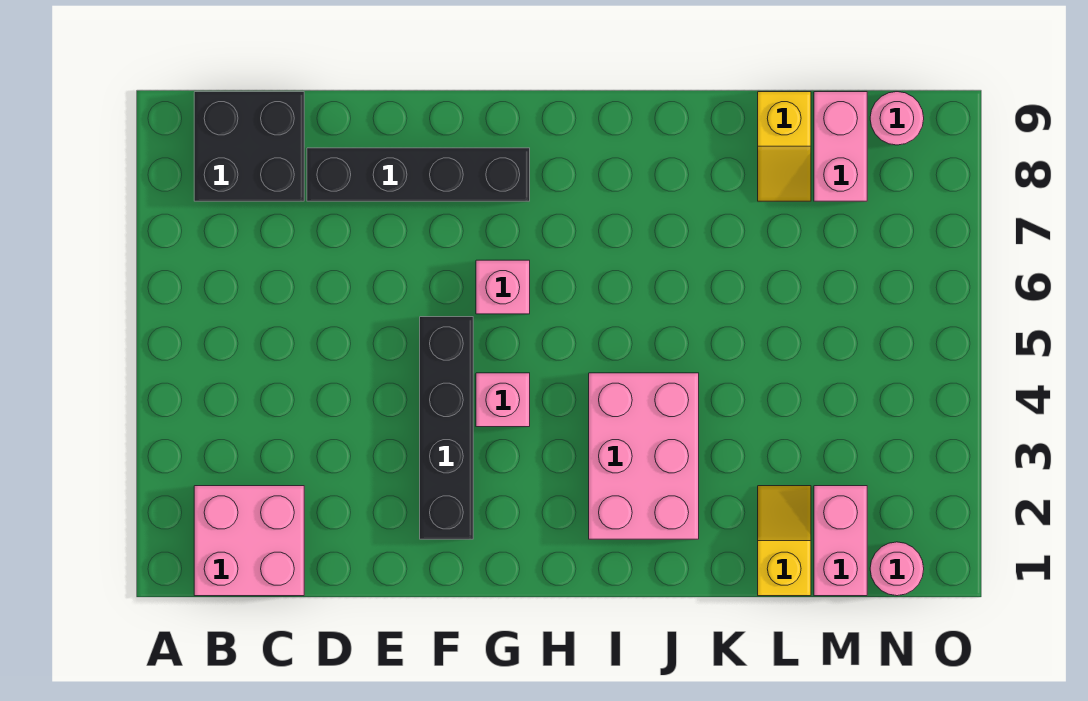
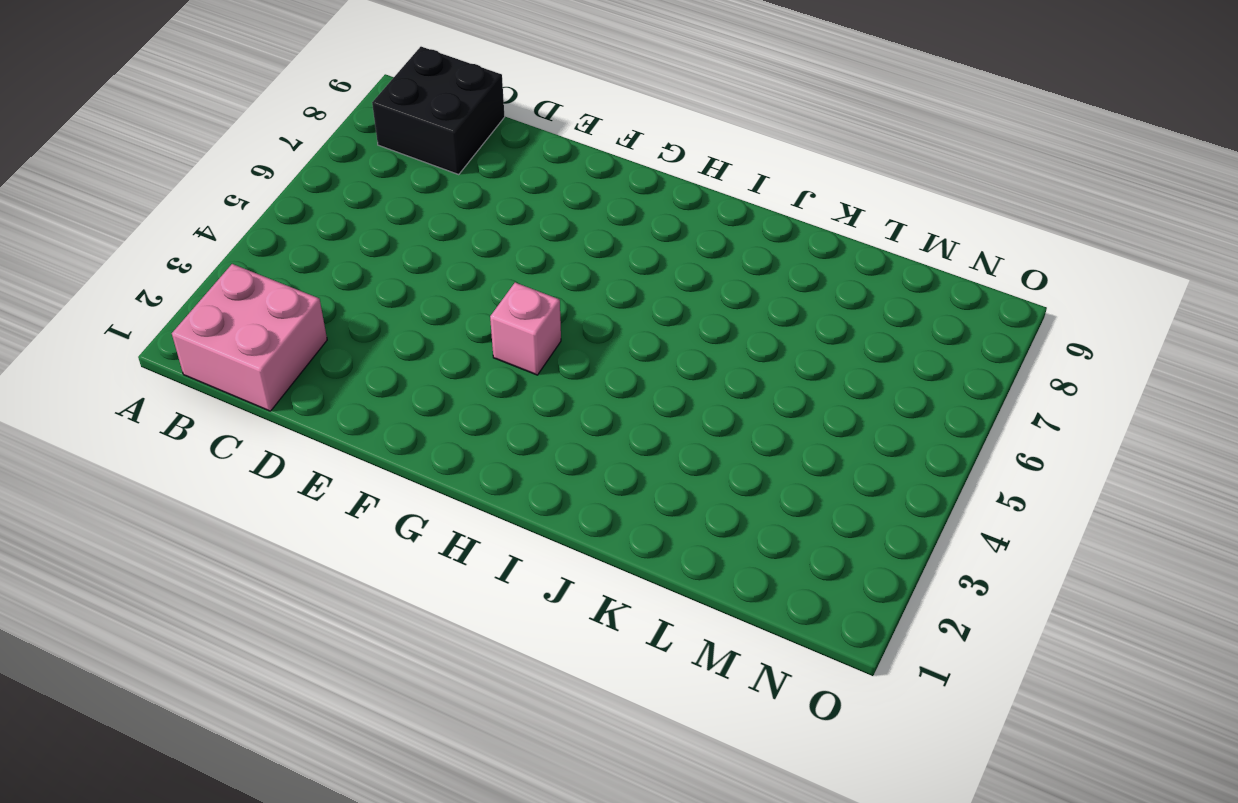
none -> black brick D8:G8 level 1
none -> black brick F2:F5 level 1
none -> pink brick G6 level 1

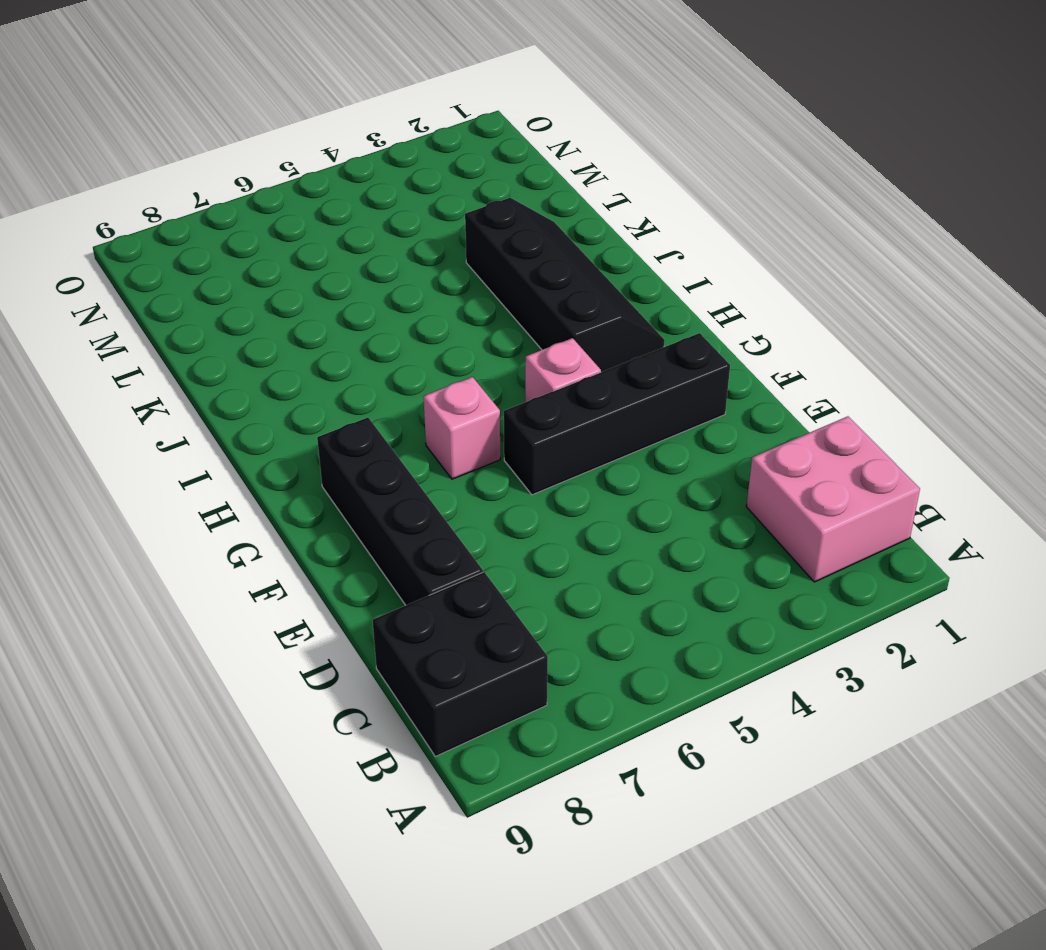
black slope H2:K3 level 1 top 3 -> pink brick I2:J4 level 1
none -> yellow slope L1:L2 level 1 top 1
none -> yellow slope L8:L9 level 1 top 9
none -> pink brick M1:M2 level 1

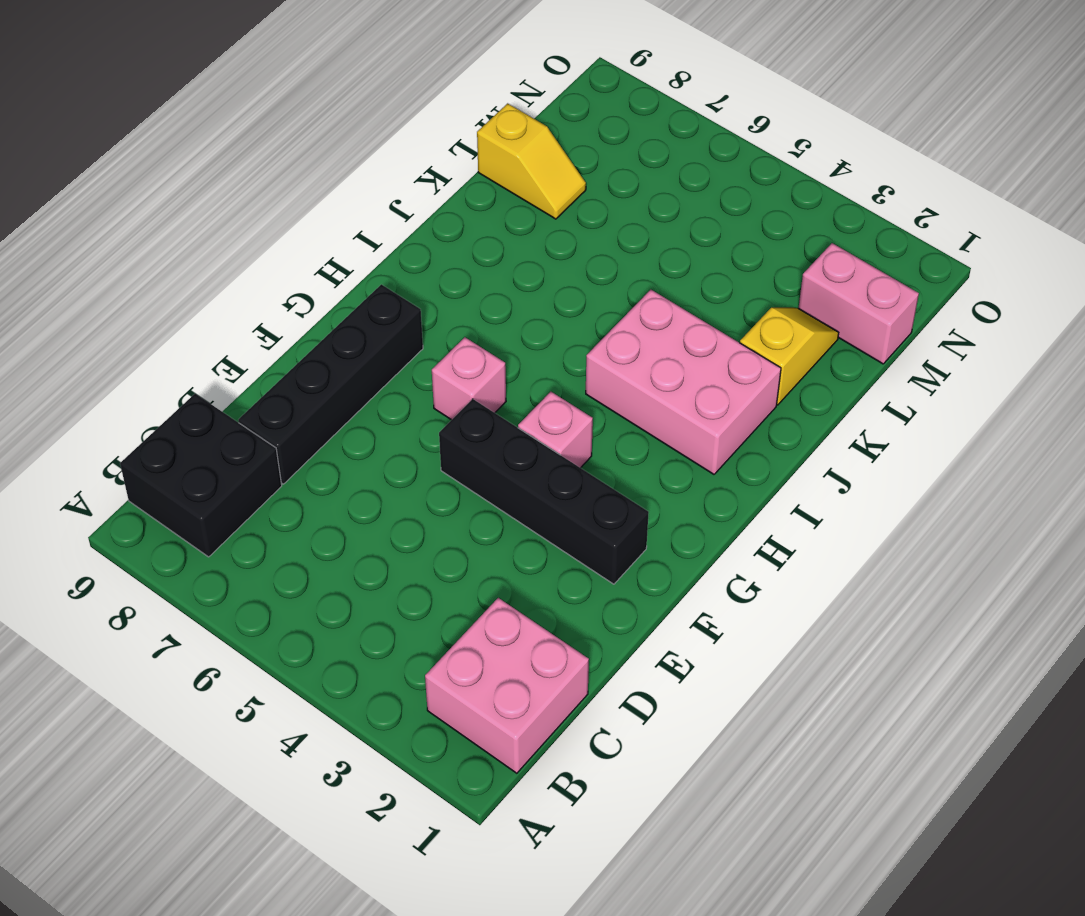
yellow slope K2:L2 level 1 top K -> yellow slope L1:L2 level 1 top 1
none -> pink brick M8:M9 level 1
none -> pink round brick N1 level 1
none -> pink round brick N9 level 1

